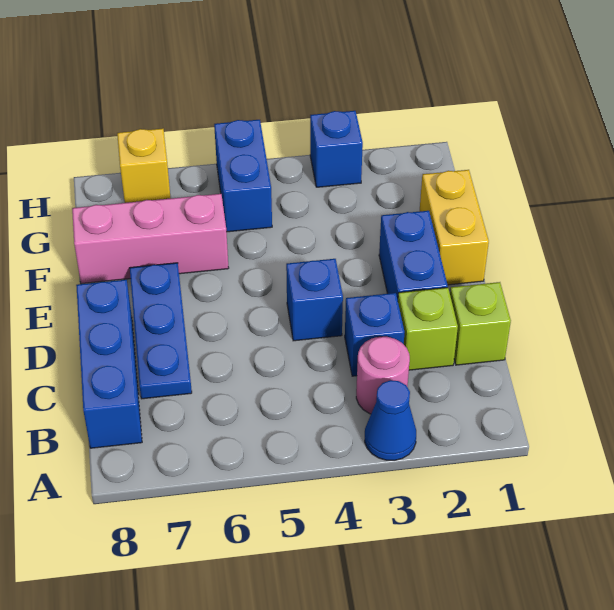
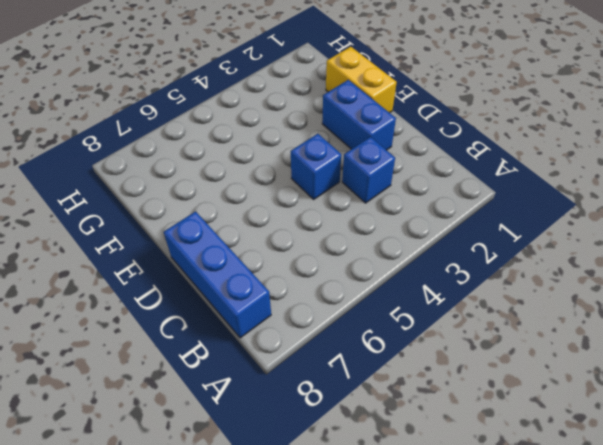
none -> blue cone A3 level 1
none -> pink round brick B3 level 1
none -> lime brick C1 level 1

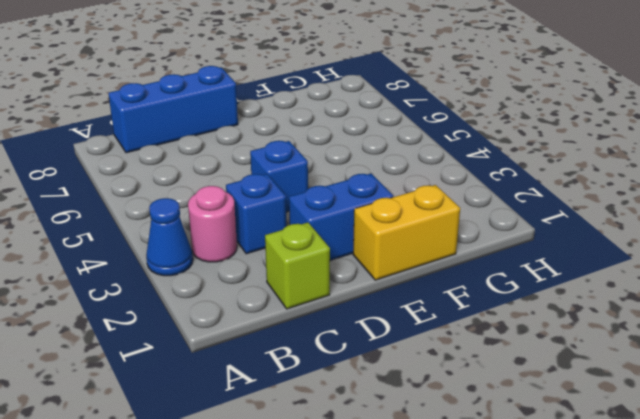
none -> lime brick C2 level 1
none -> blue plate C7:E7 level 1
none -> pink brick F6:F8 level 1

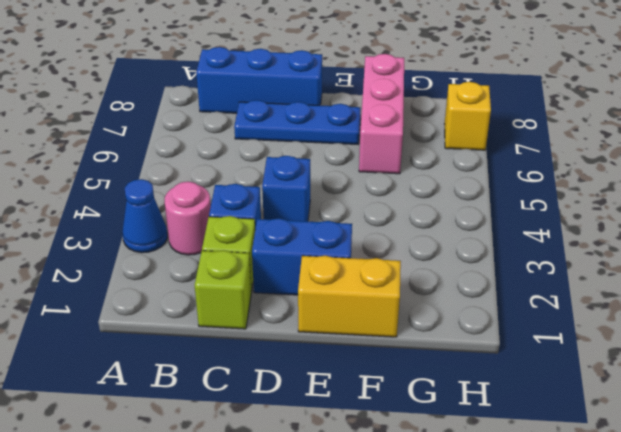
none -> blue brick G5:H5 level 1
none -> blue brick H3 level 1

